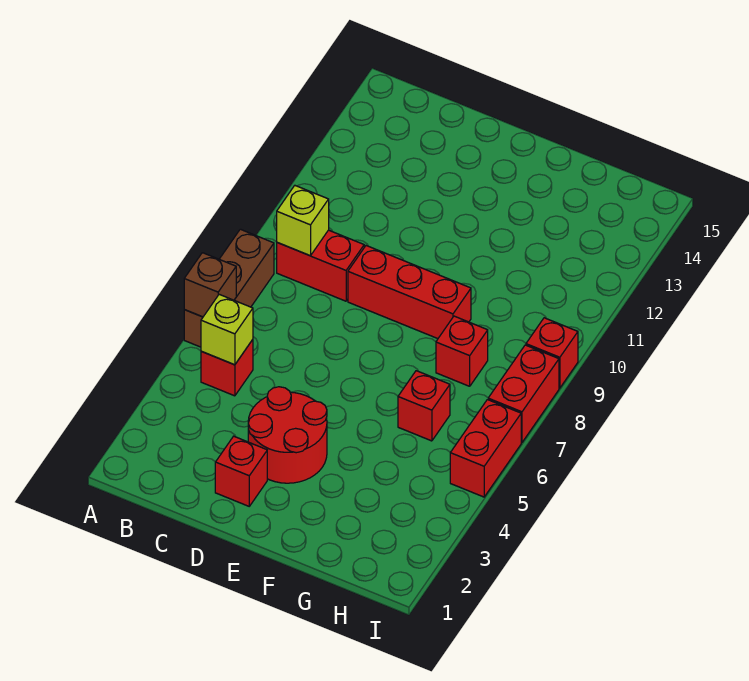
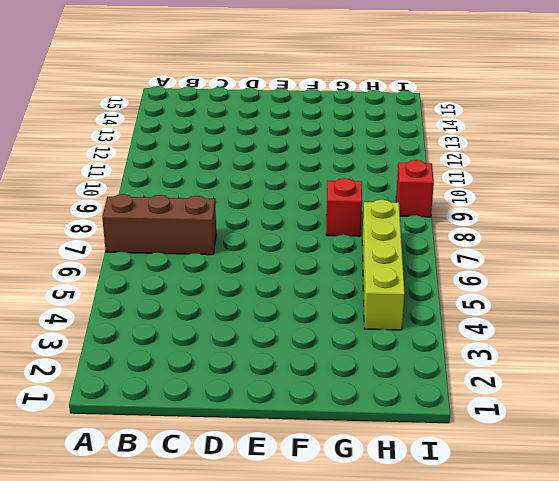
brown brick A7:C7 level 1 -> brown brick A6:A8 level 1
lime brick H4:H7 level 1 -> none
none -> red brick B5 level 1
none -> red brick B9:C9 level 1
none -> red brick D2 level 1

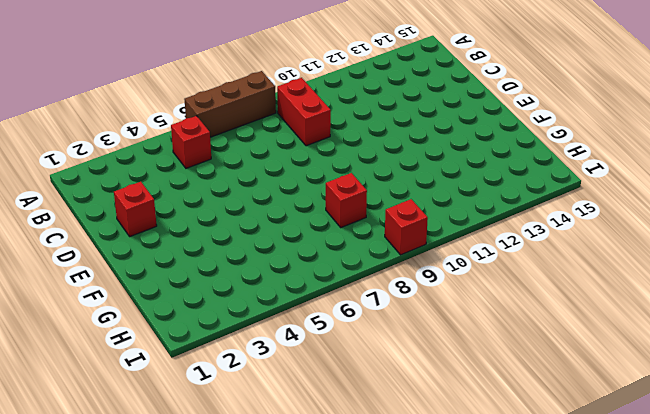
none -> red round brick D3:E4 level 1
none -> red brick D9:F9 level 1
none -> red brick G6 level 1

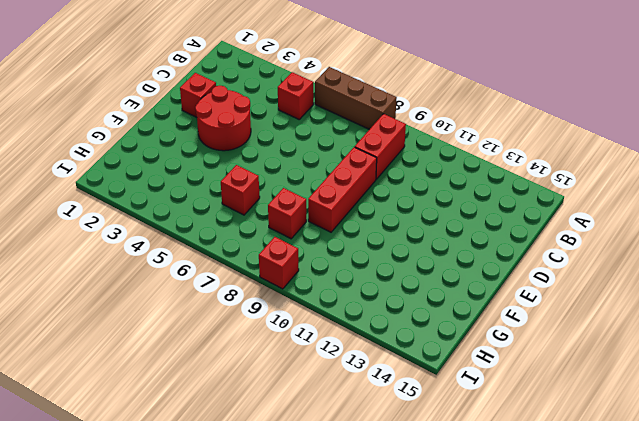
none -> red brick I5:I6 level 1
none -> red brick I7:I8 level 1
none -> brown brick A6 level 2

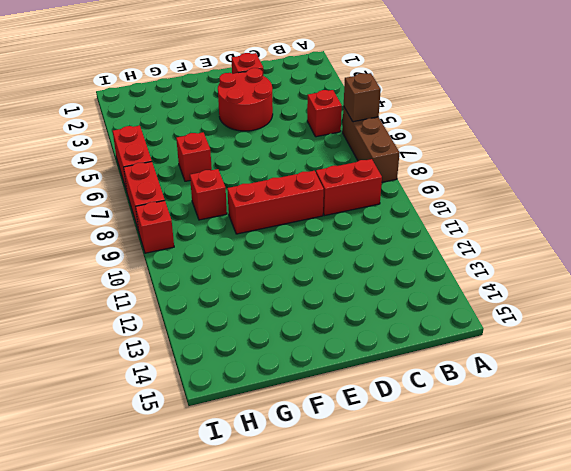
none -> lime brick B5 level 2
none -> lime brick B9 level 2

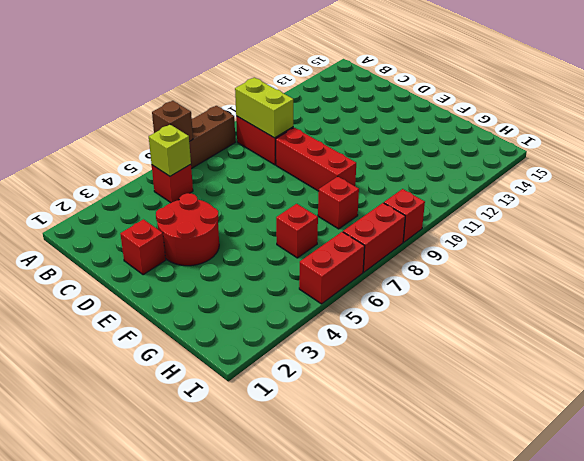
lime brick B9:C9 level 2 -> lime brick B9 level 2

